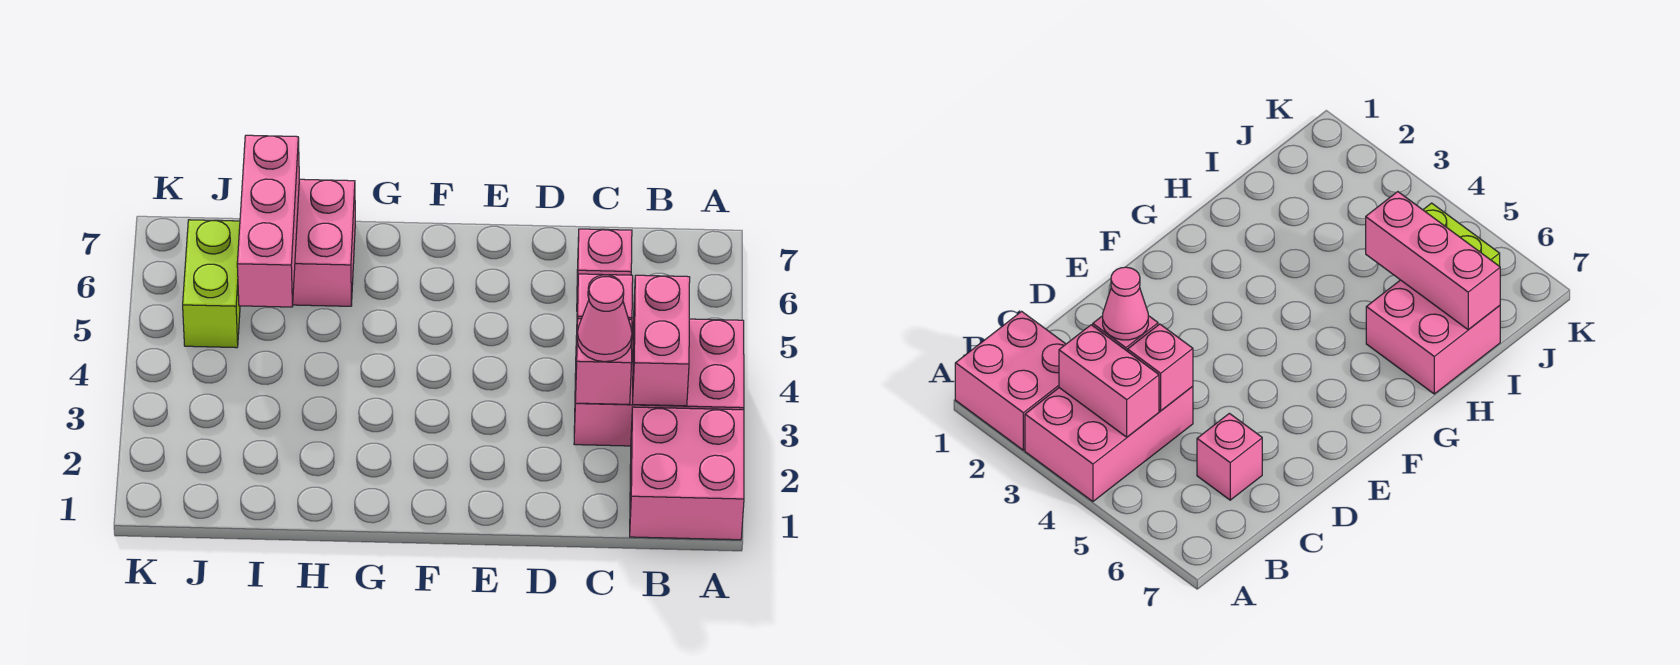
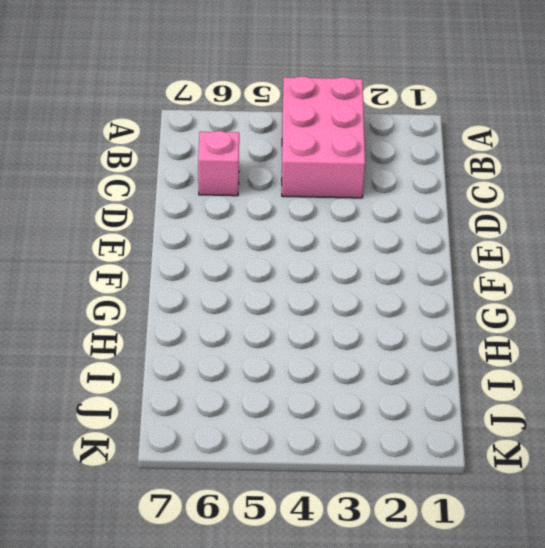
none -> pink brick A1:B2 level 1
none -> pink brick H6:I7 level 1

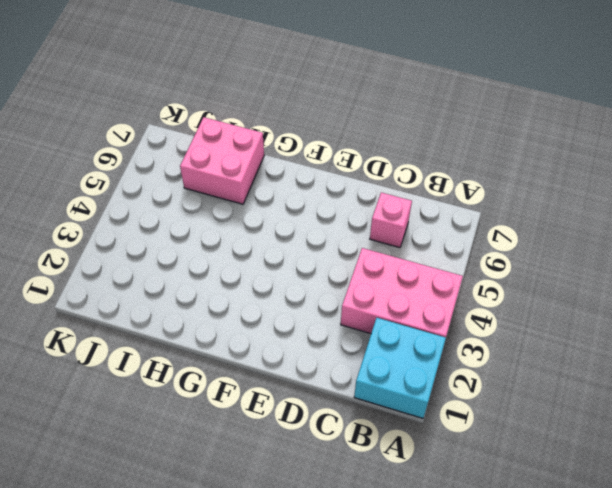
cyan brick A1:B2 level 1 -> pink brick A1:B2 level 1
none -> lime brick J5:J6 level 1
none -> pink brick B3:B4 level 2

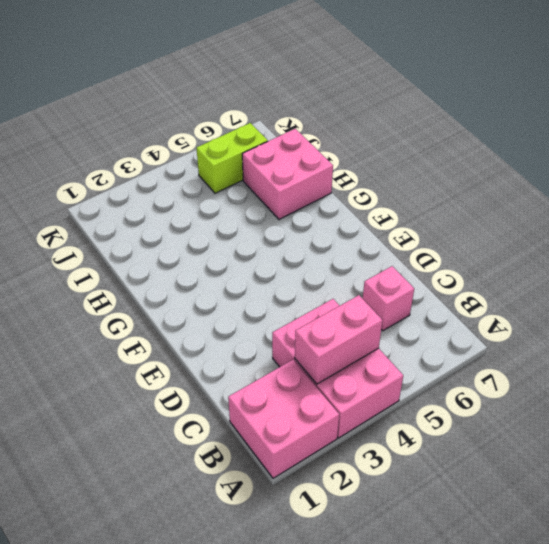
none -> pink brick C3 level 2
none -> pink brick C4 level 2

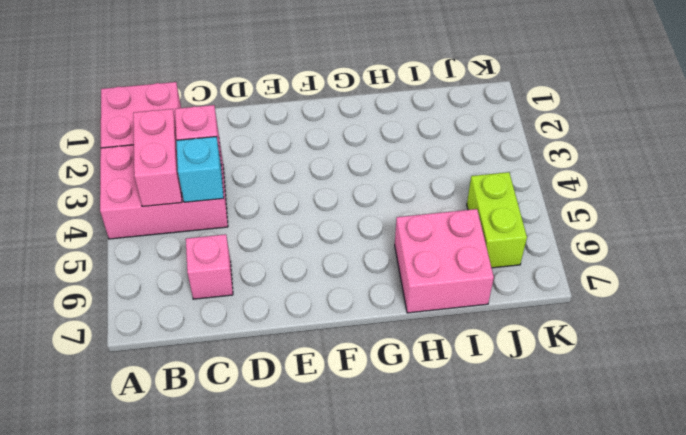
cyan brick C4 level 2 -> pink brick C4 level 2
none -> pink brick I5:I7 level 2
none -> pink cone C3 level 3

